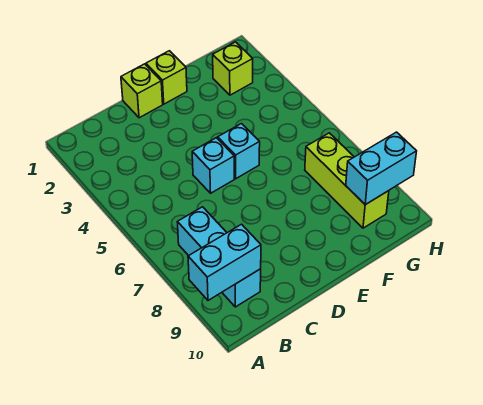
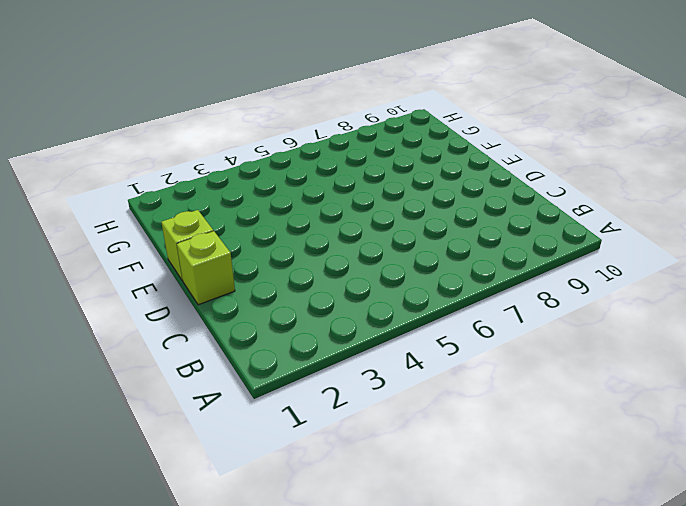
none -> cyan brick B7:B9 level 1
none -> cyan brick D5 level 1

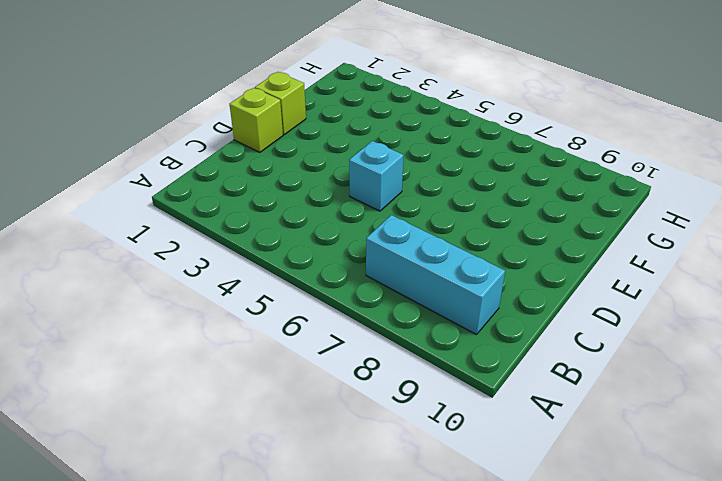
none -> cyan brick E5 level 1
none -> lime brick G2 level 1

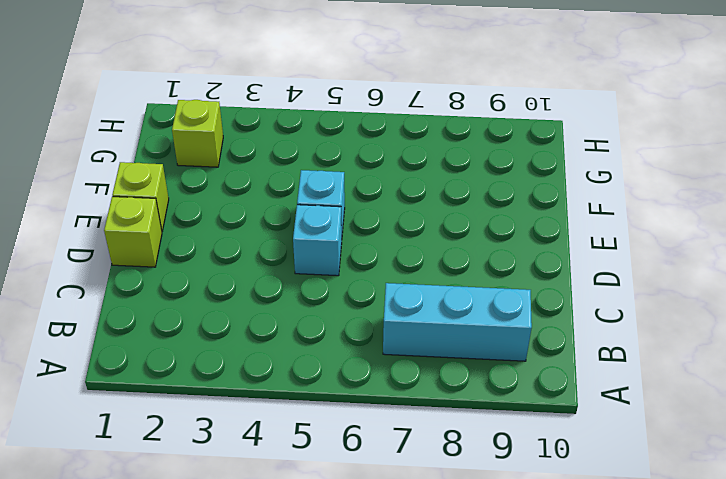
none -> lime brick G7:G9 level 1
none -> cyan brick A9:B9 level 2

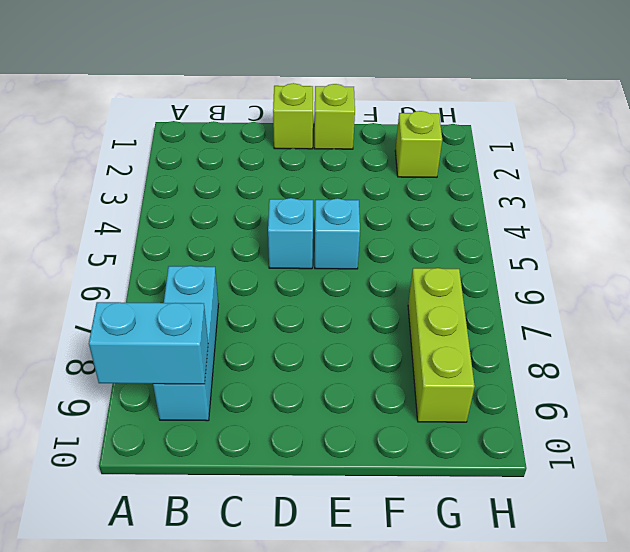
none -> cyan brick G9:H9 level 2

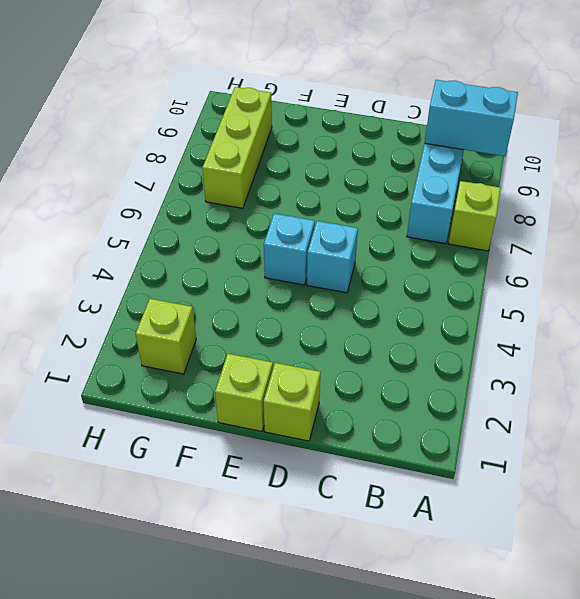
lime brick A7 level 1 -> none
none -> cyan brick G9:H9 level 2

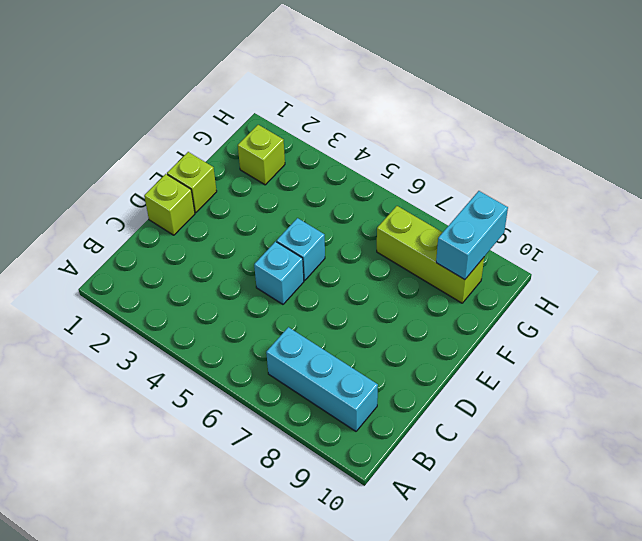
none -> cyan brick A9:B9 level 2

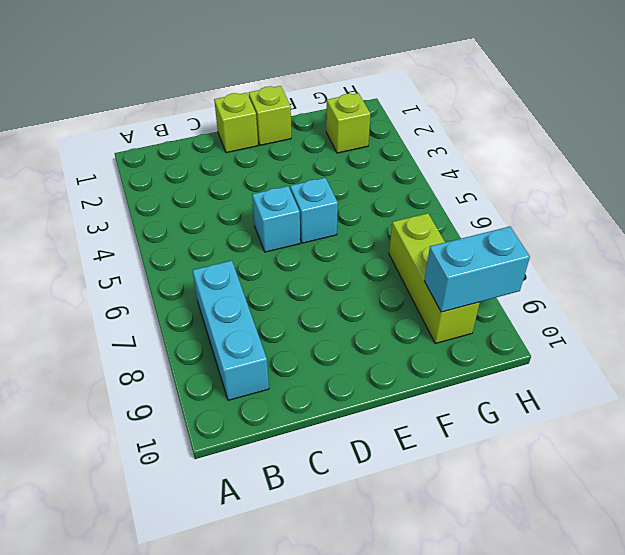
none -> cyan brick A9:B9 level 2

